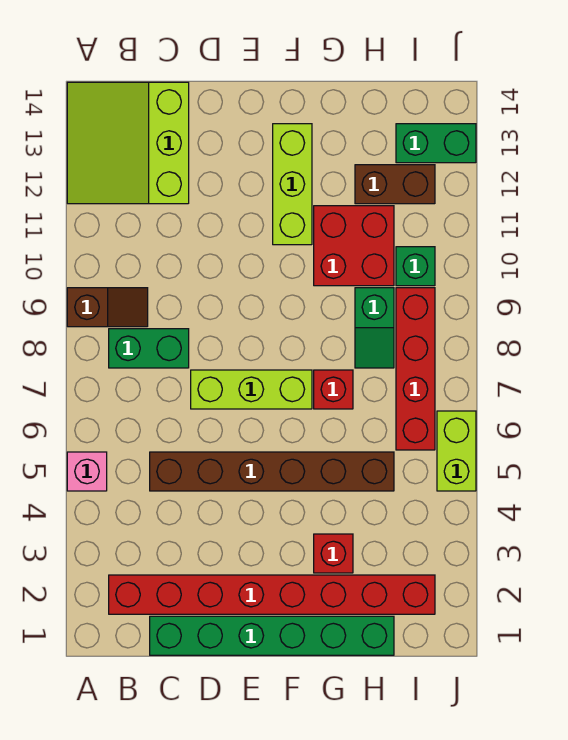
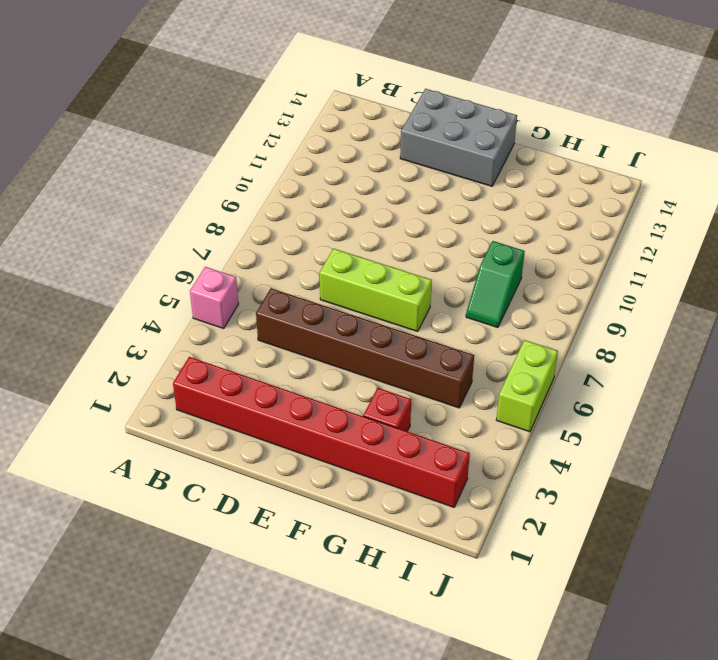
grey brick D13:F14 level 1 -> lime brick F11:F13 level 1
none -> brown slope A9:B9 level 1 top A
none -> lime slope A12:C14 level 1 top C
none -> green brick B8:C8 level 1

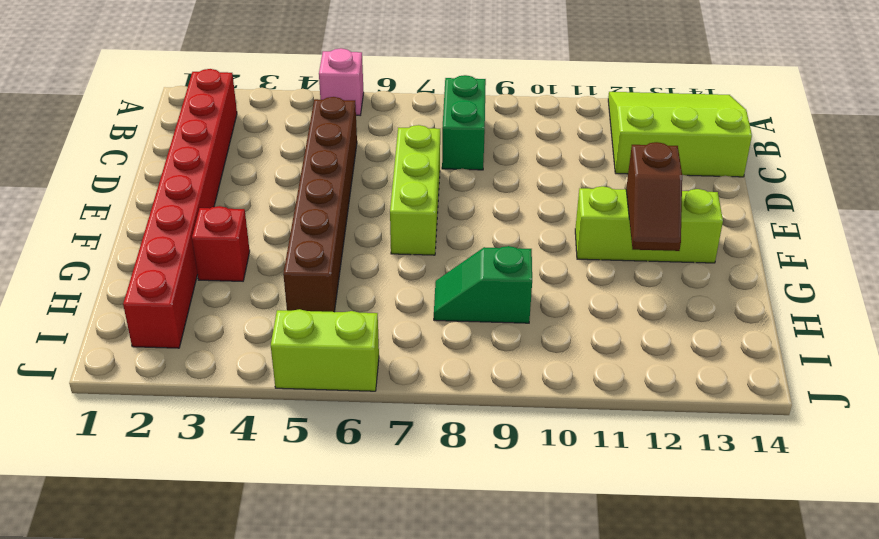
brown slope F12:G12 level 2 top F -> brown slope A9:B9 level 1 top A
none -> green brick C1:H1 level 1
none -> red brick G7 level 1
none -> red brick G10:H11 level 1

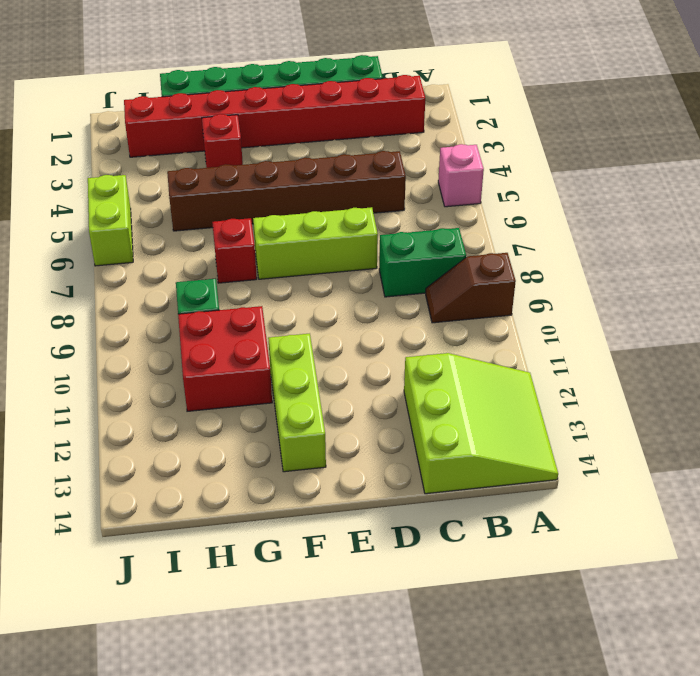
none -> brown brick H12:I12 level 1
none -> red brick I6:I9 level 1
none -> green brick I10 level 1

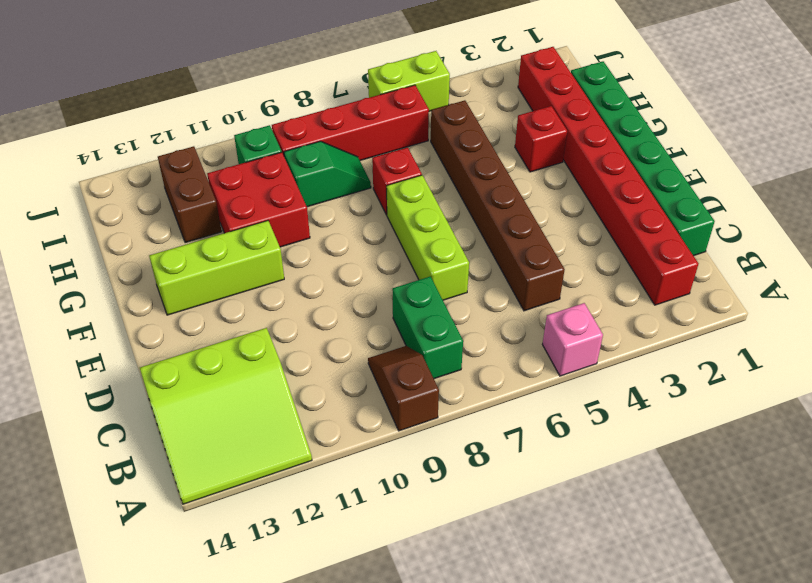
none -> green brick I13:J13 level 1

